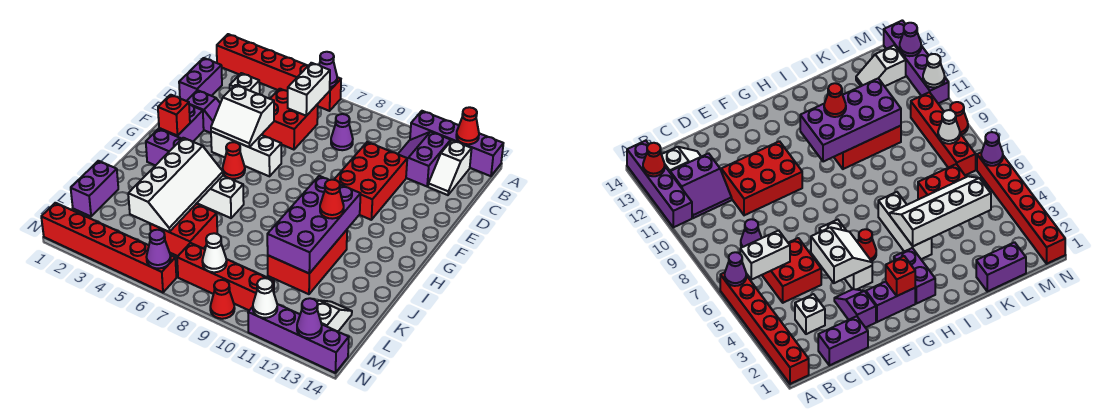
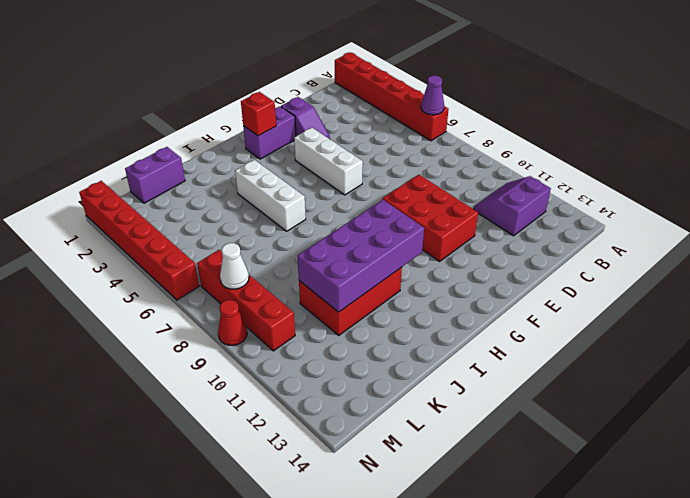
red brick E9:F11 level 1 -> red brick D10:F11 level 1
none -> purple brick A11:A14 level 1
none -> white slope B13:C13 level 1 top B
none -> purple brick C1:D1 level 1
none -> white brick C3 level 1

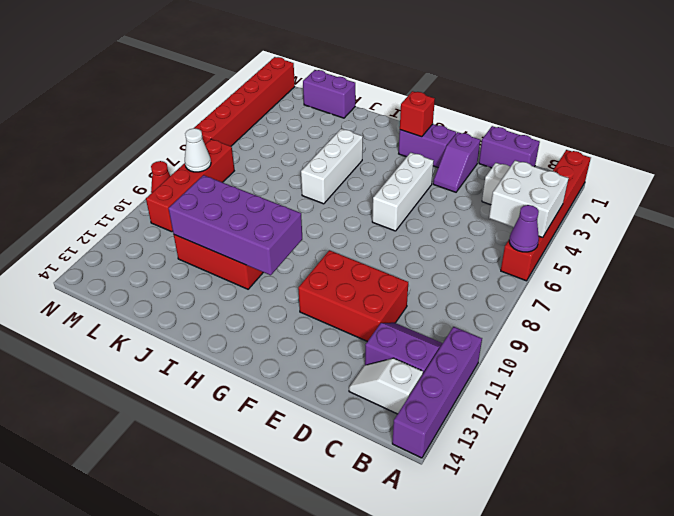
white brick A4:B5 level 2 -> none
none -> red brick C5:D6 level 1
none -> purple cone C8 level 1
none -> red cone G5 level 1
none -> purple brick H2:H3 level 1

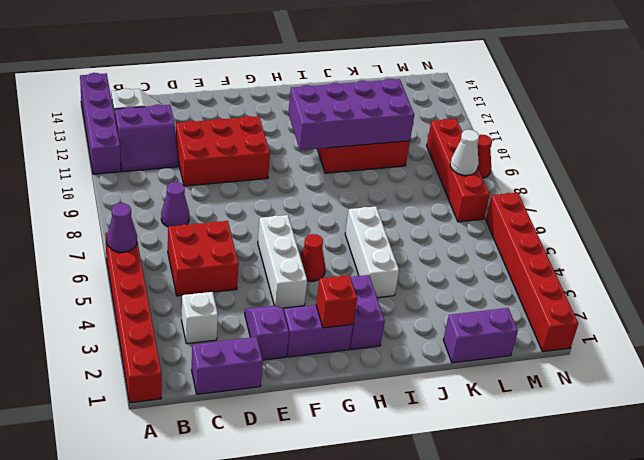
none -> red brick K5:L6 level 1
none -> white slope L13:M13 level 1 top M
none -> purple brick N11:N14 level 1
none -> red cone A13 level 2

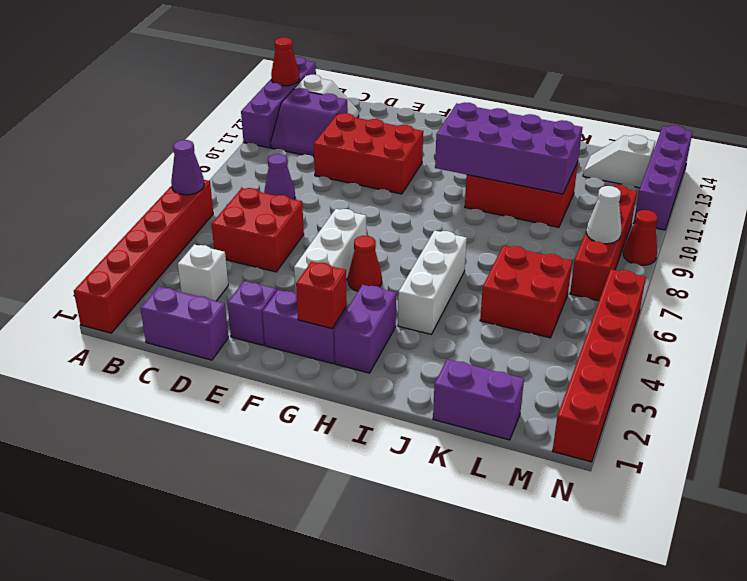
none -> white brick B6:C6 level 2
none -> white slope E4:F5 level 2 top E
none -> white slope I4:L5 level 2 top 4
none -> purple cone N6 level 2

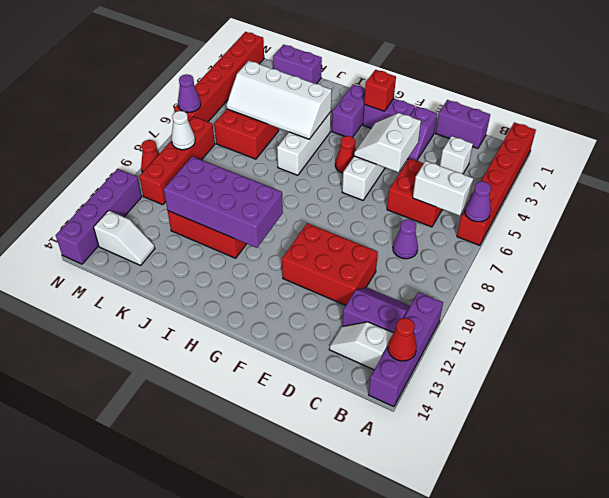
none -> white cone N11 level 2
none -> purple cone N13 level 2
none -> red cone I11 level 3

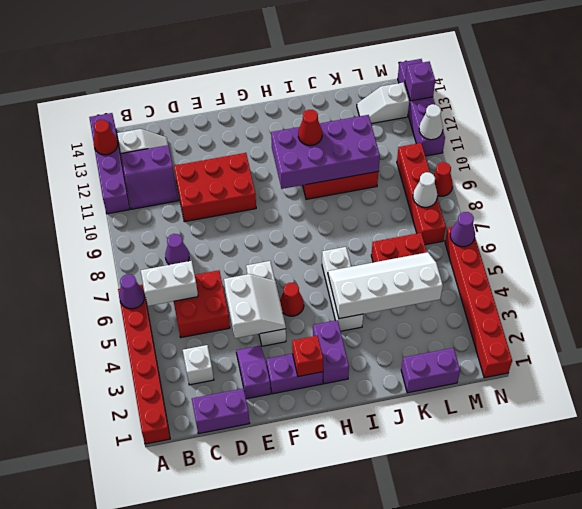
purple brick N13 level 2 -> purple cone N13 level 2

